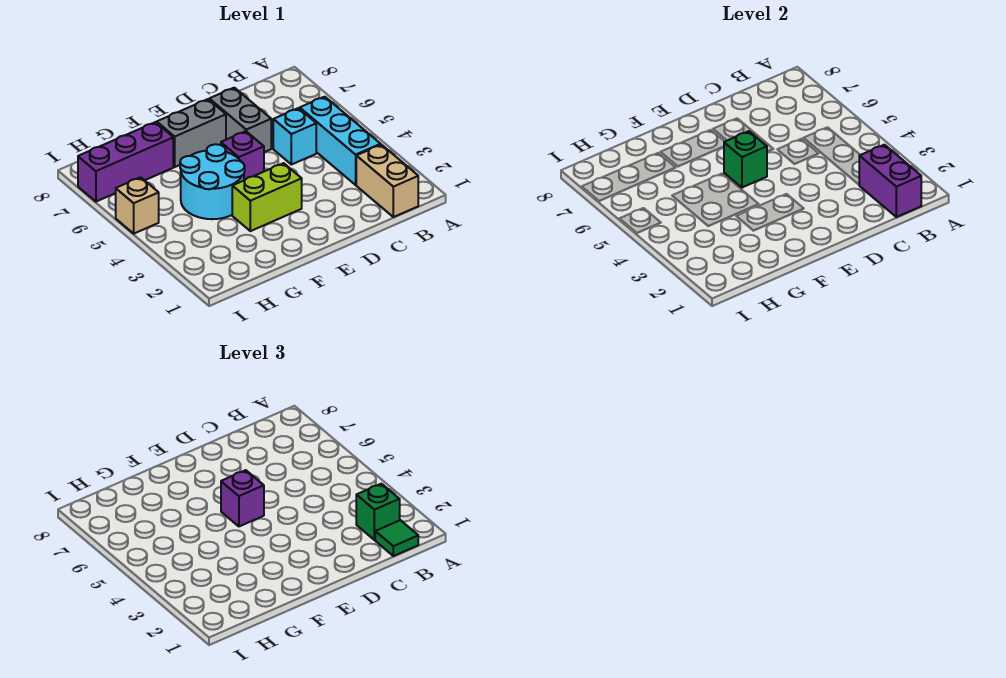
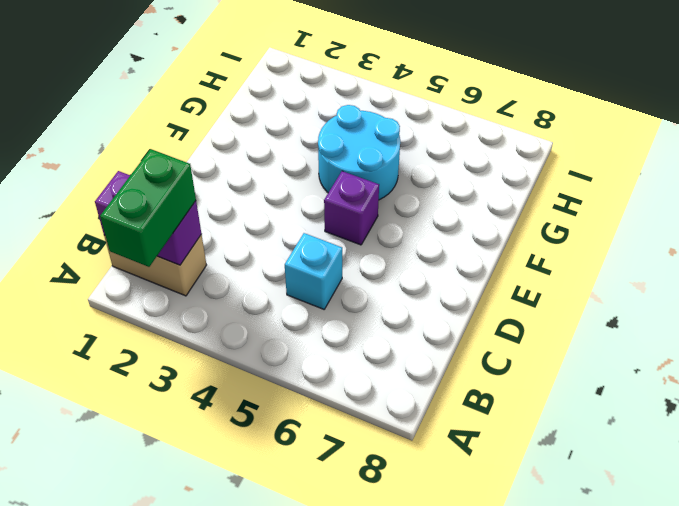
green brick A2:B2 level 3 -> green brick B2 level 3
none -> cyan brick B3:B5 level 1
none -> grey brick D6:D7 level 1
none -> lime brick E3:F3 level 1

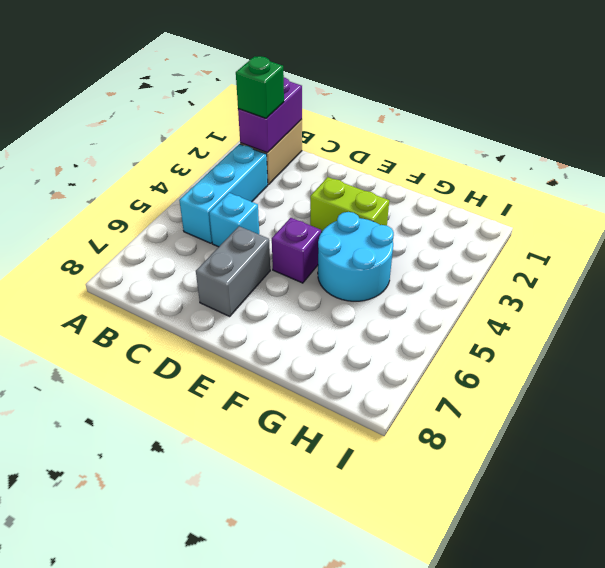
none -> grey brick E7:F7 level 1
none -> purple brick G7:I7 level 1
none -> tan brick I5 level 1

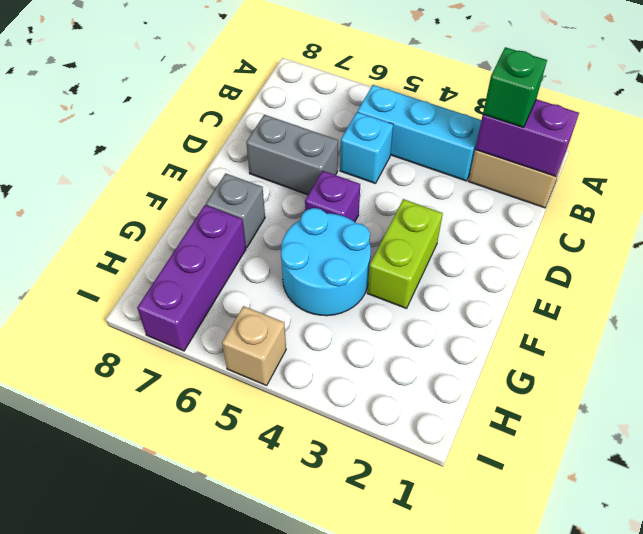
grey brick F7 level 1 -> grey brick E7:F7 level 1
none -> green brick E5 level 2
none -> green tile B1 level 3
none -> purple brick E5 level 3

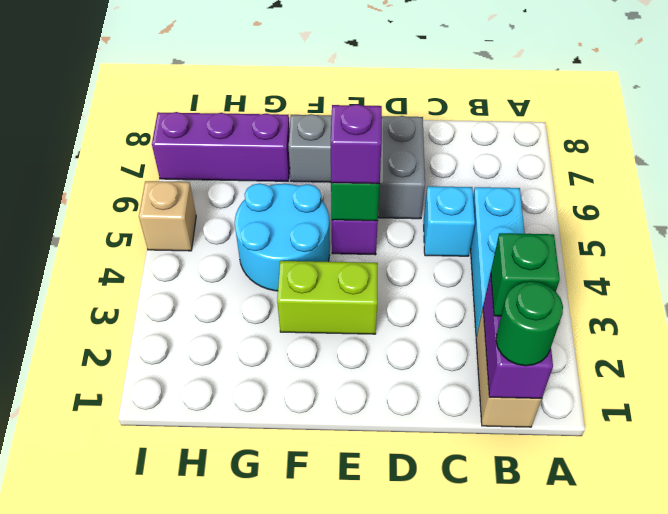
green round brick B1 level 3 -> green tile B1 level 3

